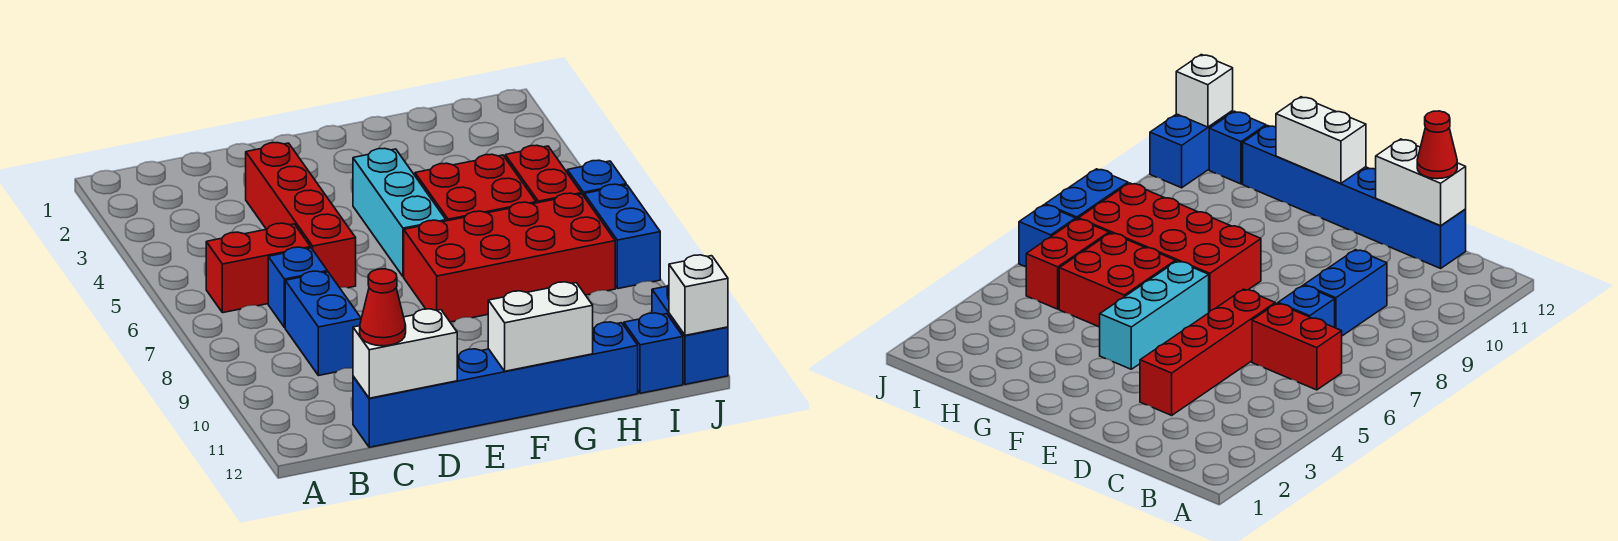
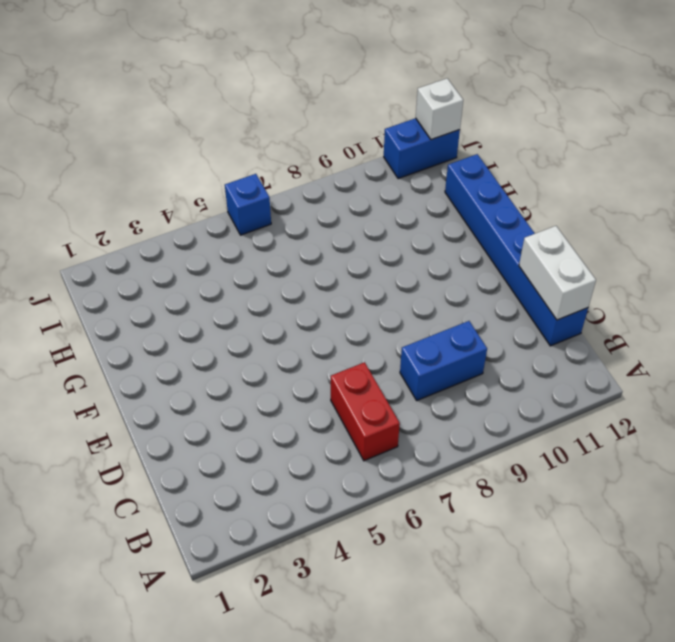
none -> blue brick C7 level 1
none -> red brick D3:D6 level 1
none -> cyan brick F4:F6 level 1

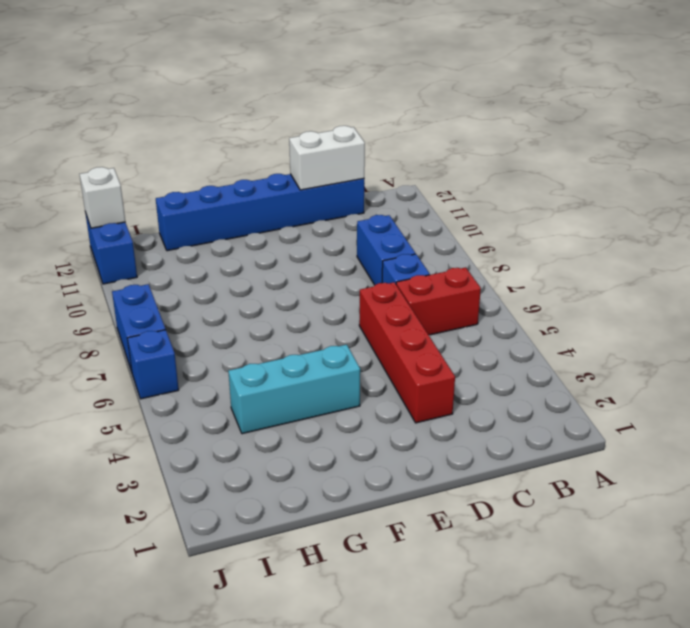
cyan brick F4:H4 level 1 -> cyan brick F4:F6 level 1
none -> red brick F7:I8 level 1
none -> red brick G5:H6 level 1
none -> red brick I5:I6 level 1

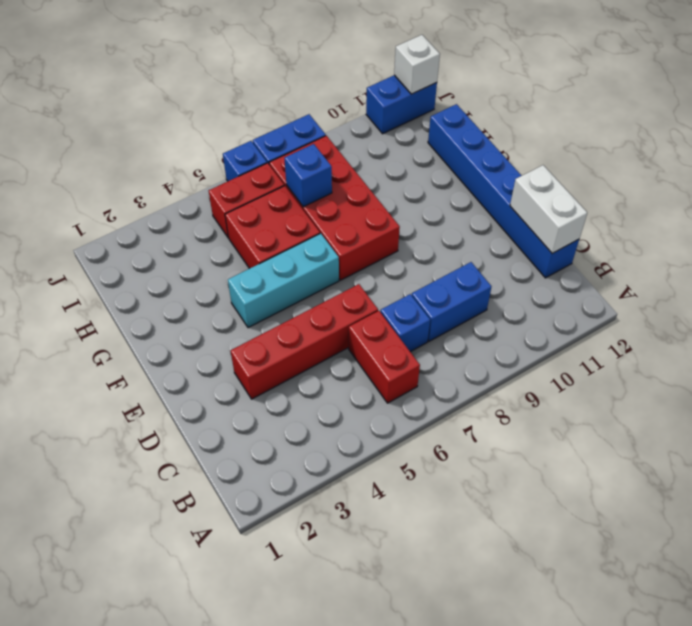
blue brick H7 level 2 -> blue brick I12 level 1
none -> white brick F12:G12 level 2
none -> red cone C12 level 3

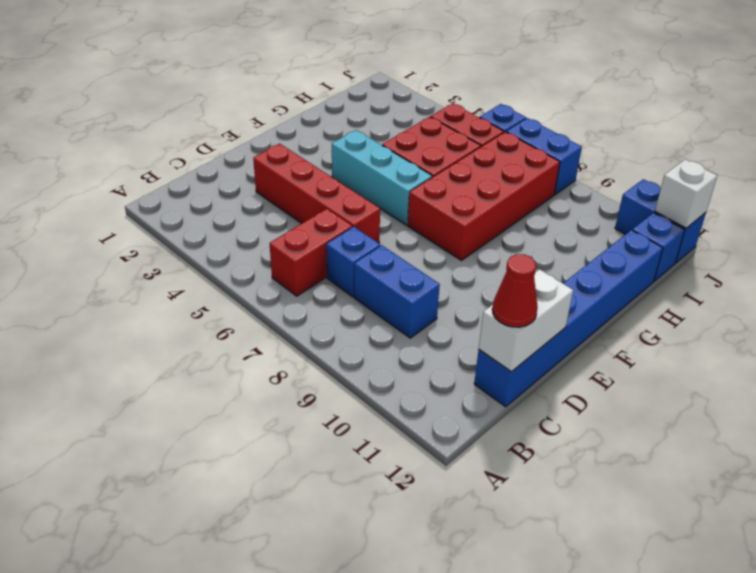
none -> white brick F12:G12 level 2

